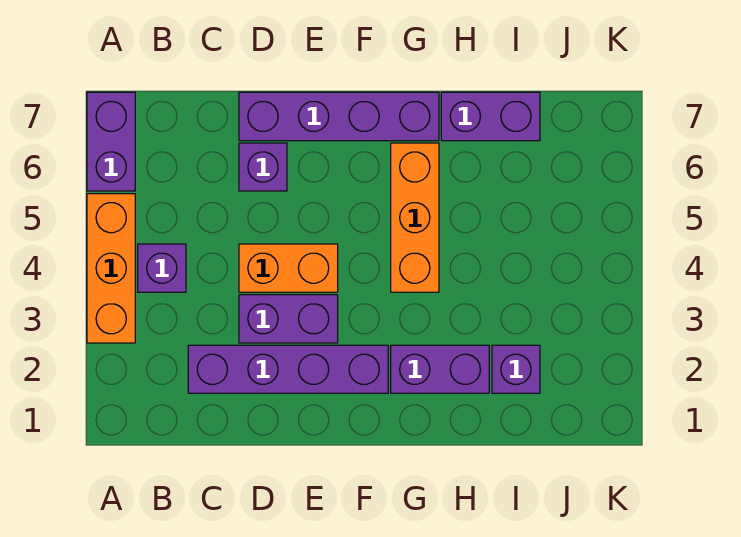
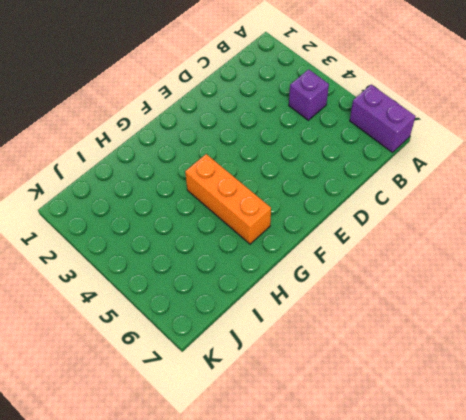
none -> orange brick A3:A5 level 1
none -> purple brick C2:F2 level 1
none -> purple brick D3:E3 level 1

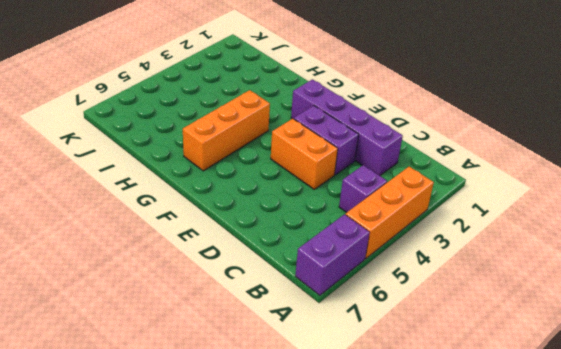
none -> purple brick D6 level 1
none -> purple brick D7:G7 level 1
none -> purple brick G2:H2 level 1

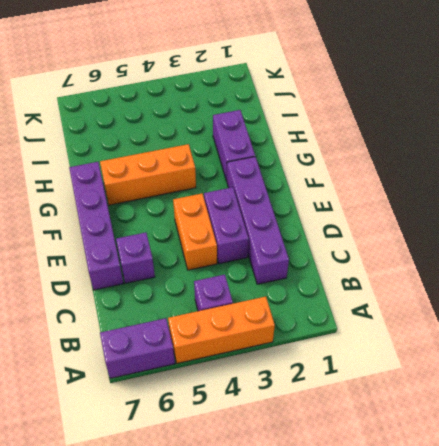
none -> purple brick H7:I7 level 1
none -> purple brick I2 level 1

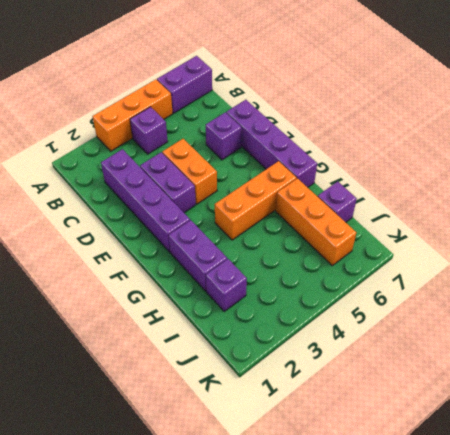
orange brick H6:J6 level 1 -> none
purple brick I7 level 1 -> purple brick H7:I7 level 1

